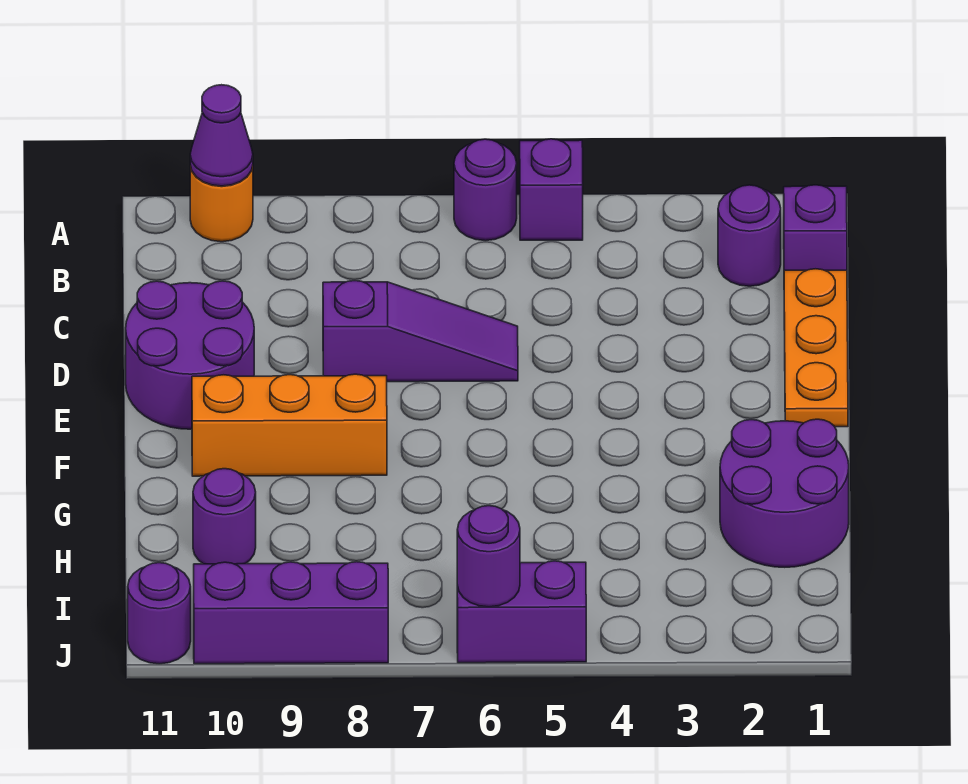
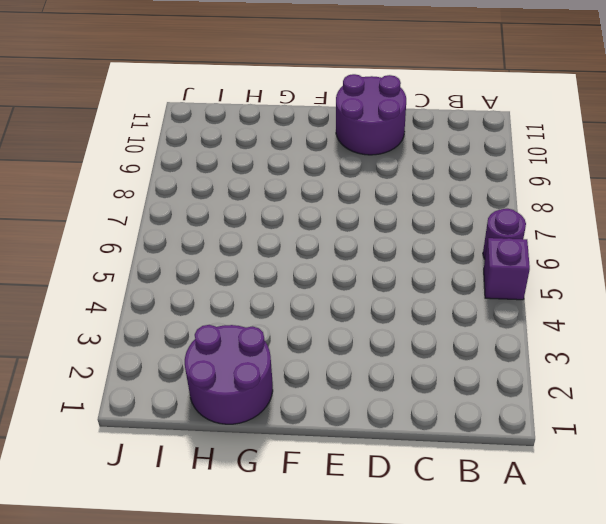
none -> orange round brick A10 level 1
none -> purple brick B1 level 1
none -> purple round brick B2 level 1

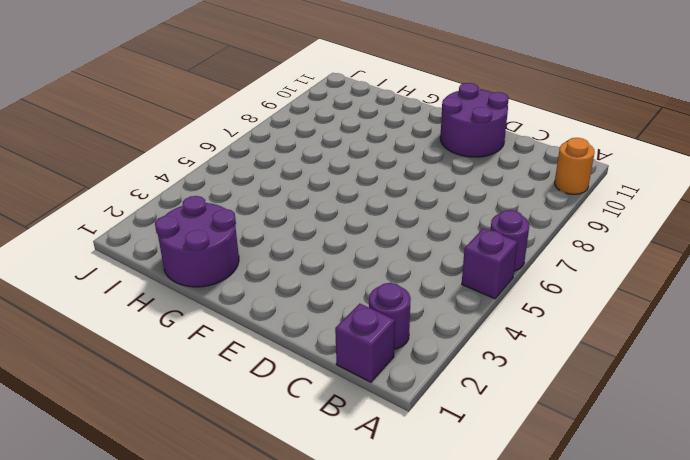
none -> orange plate C1:E1 level 1
none -> purple slope D6:D8 level 1 top 8
none -> orange brick F8:F10 level 1

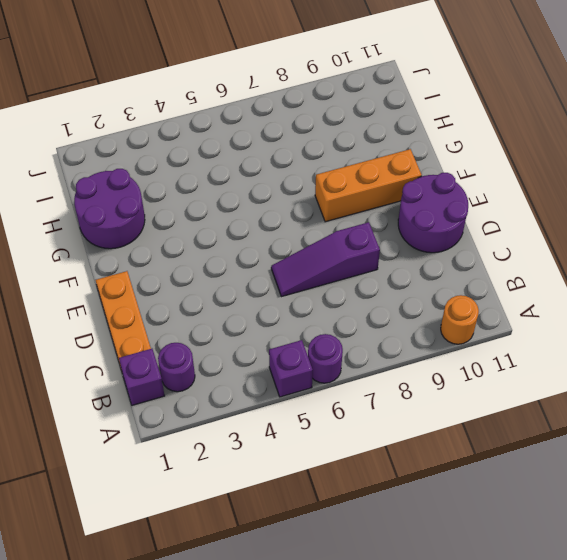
none -> purple round brick H10 level 1
none -> purple brick J5:J6 level 1
none -> purple brick J8:J10 level 1

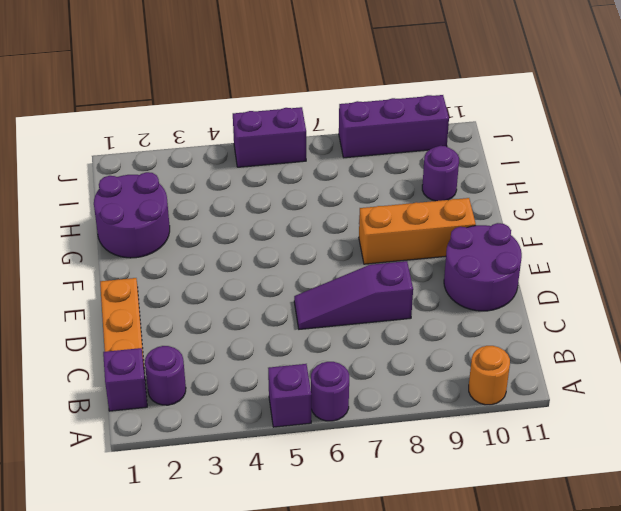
none -> purple round brick J11 level 1
none -> purple cone A10 level 2
none -> purple round brick J6 level 2

